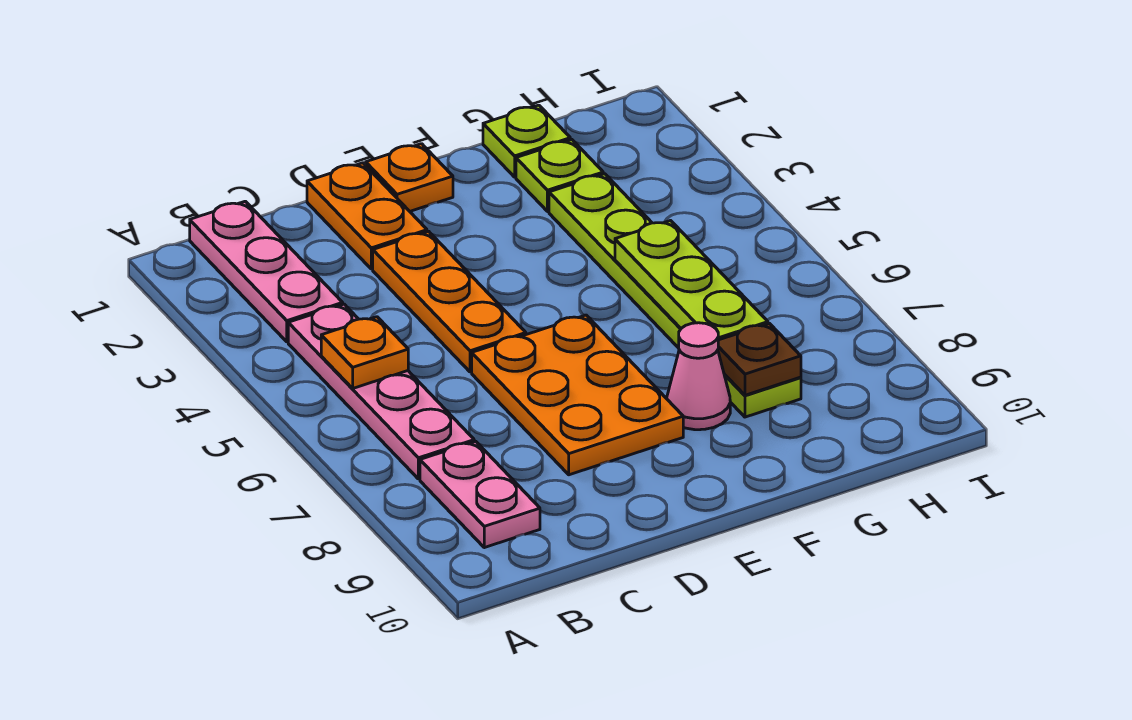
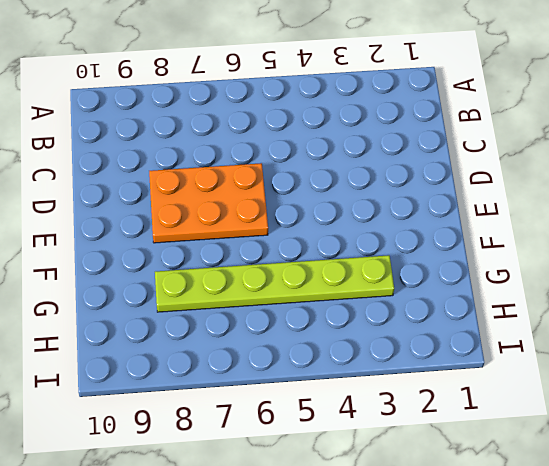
none -> pink plate B1:B3 level 1
none -> pink plate B4:B7 level 1
none -> pink plate B8:B9 level 1

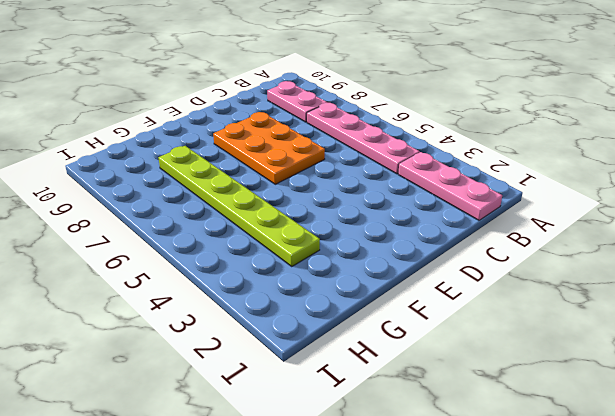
none -> orange plate D1:D2 level 1
none -> orange plate D3:D5 level 1
none -> orange plate E1 level 1

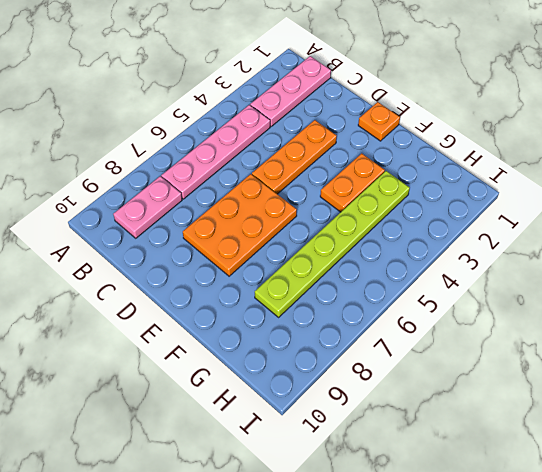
orange plate F3:F4 level 1 -> orange plate D1:D2 level 1
none -> pink cone F8 level 1
none -> lime plate G1 level 1
none -> lime plate G2 level 1

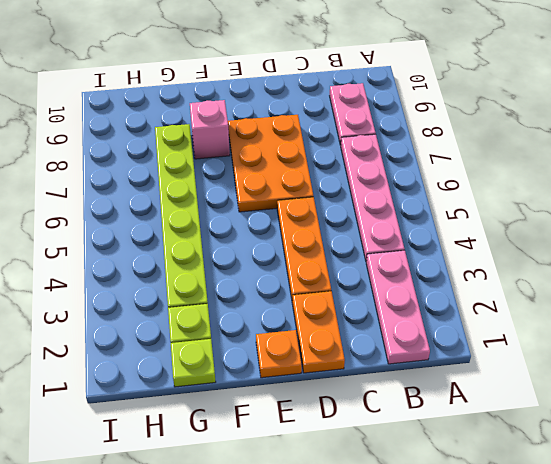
pink brick F8 level 1 -> pink cone F8 level 1
none -> orange plate B5 level 2
none -> lime plate G5:G7 level 2
none -> brown plate G8 level 2

